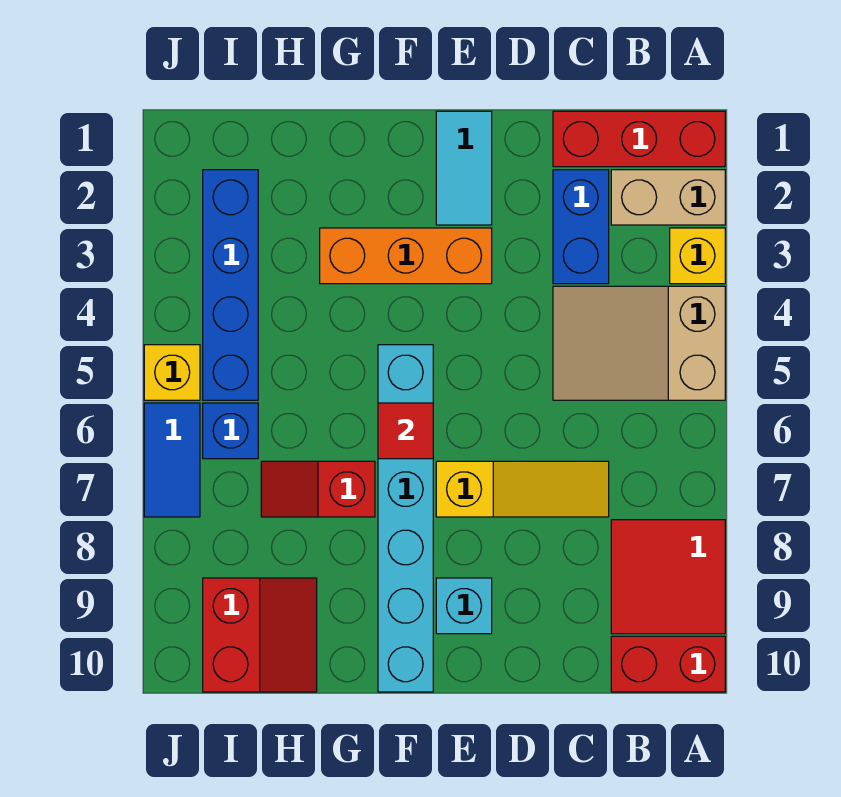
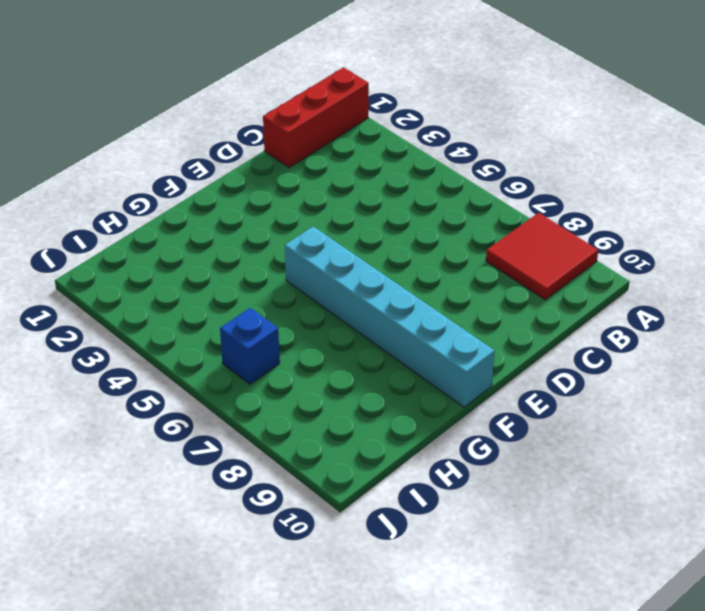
none -> tan brick A2:B2 level 1
none -> yellow brick A3 level 1
none -> tan slope A4:C5 level 1 top A

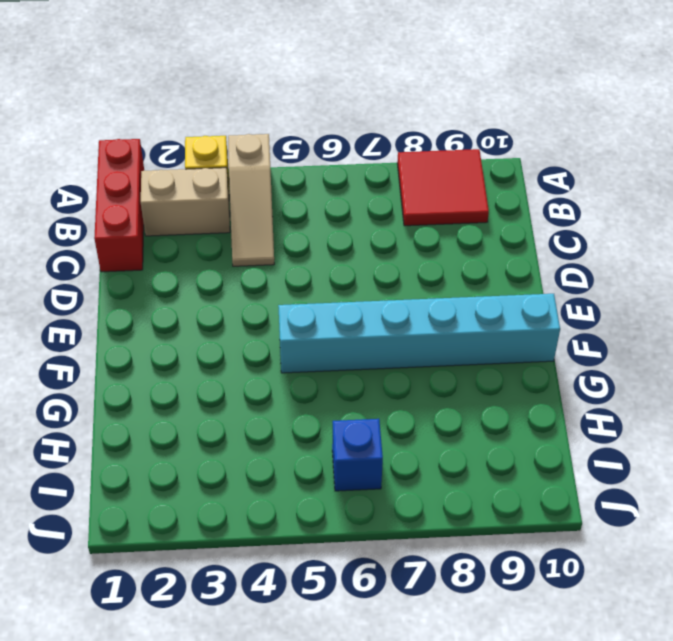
tan slope A4:C4 level 1 top A -> tan slope A4:C5 level 1 top A
tan brick B2:B3 level 1 -> tan brick A2:B2 level 1
none -> red brick A10:B10 level 1
none -> blue brick C2:C3 level 1
none -> yellow slope C7:E7 level 1 top E

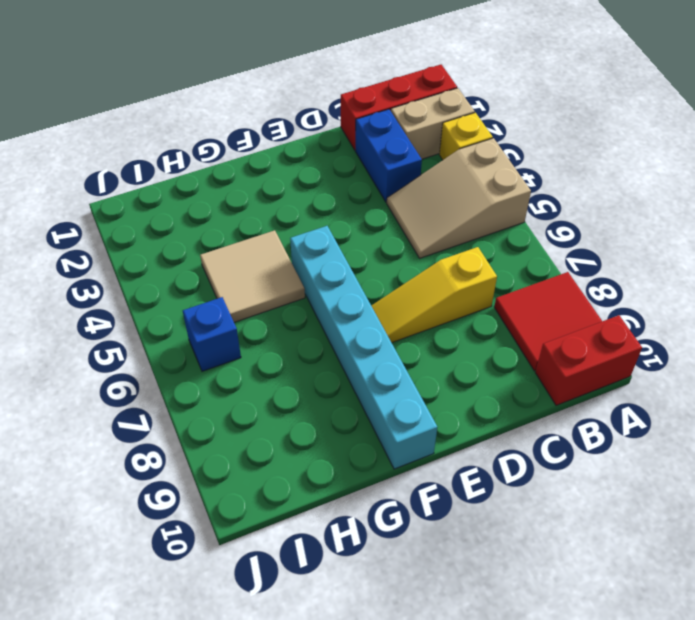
yellow slope C7:E7 level 1 top C -> yellow slope C7:E7 level 1 top E
tan tile G4:H5 level 1 -> none
none -> cyan tile E1:E2 level 1
none -> orange brick E3:G3 level 1
none -> cyan brick E9 level 1

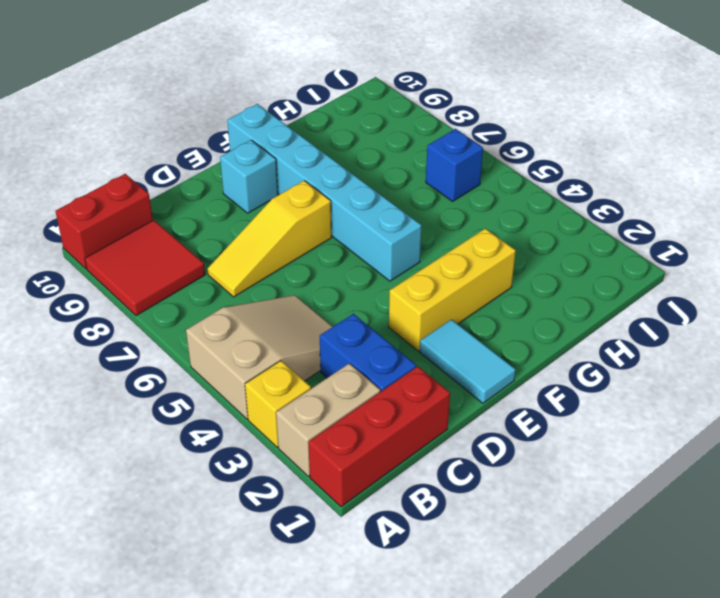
yellow brick E3:G3 level 1 -> orange brick E3:G3 level 1
none -> red slope G7:H7 level 1 top G
none -> red slope H9:I10 level 1 top I
none -> blue brick I2:I5 level 1

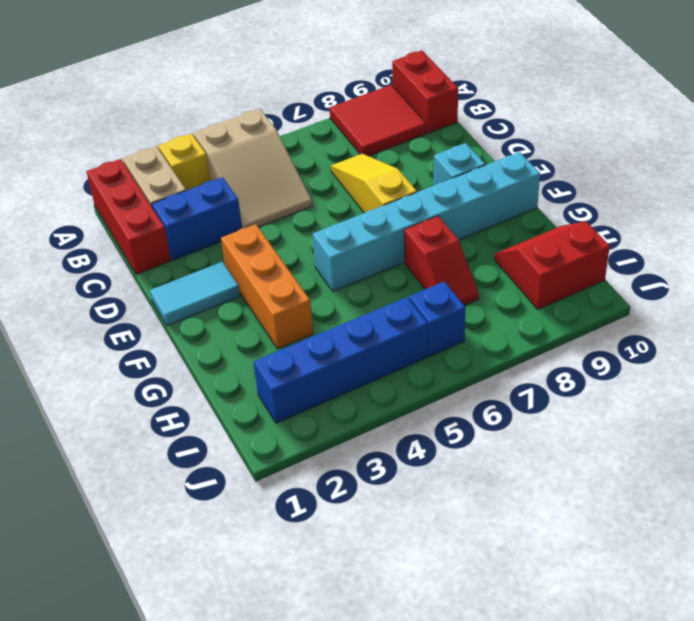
none -> yellow brick J5 level 1
none -> blue tile J6:J7 level 1
none -> red tile F6 level 2

